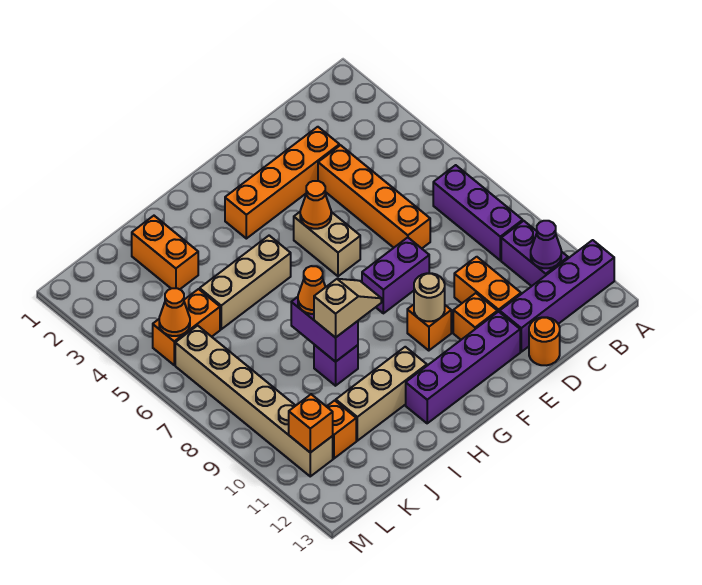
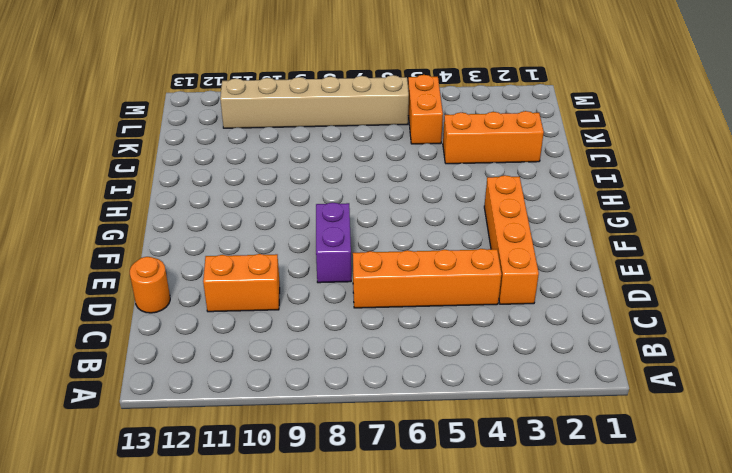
orange brick J2:J4 level 1 -> orange brick J2:J3 level 1
none -> purple brick A12:D12 level 1
none -> purple brick B7:B9 level 1
none -> purple brick B10:B11 level 1

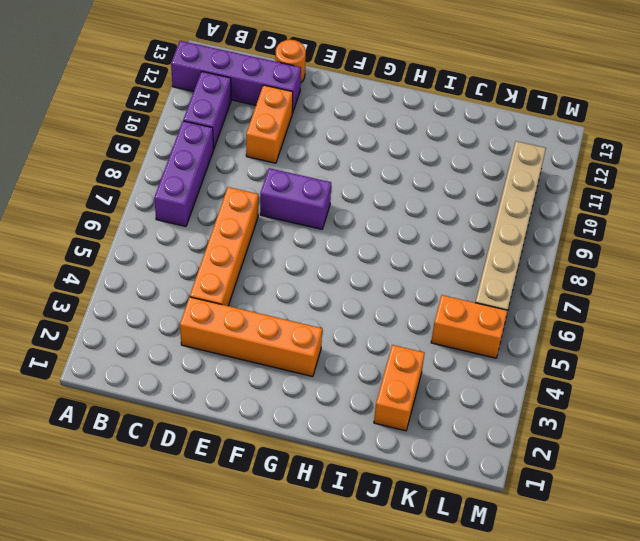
none -> orange brick E11 level 1
none -> purple brick E12:H12 level 1
none -> tan brick F5:F6 level 1

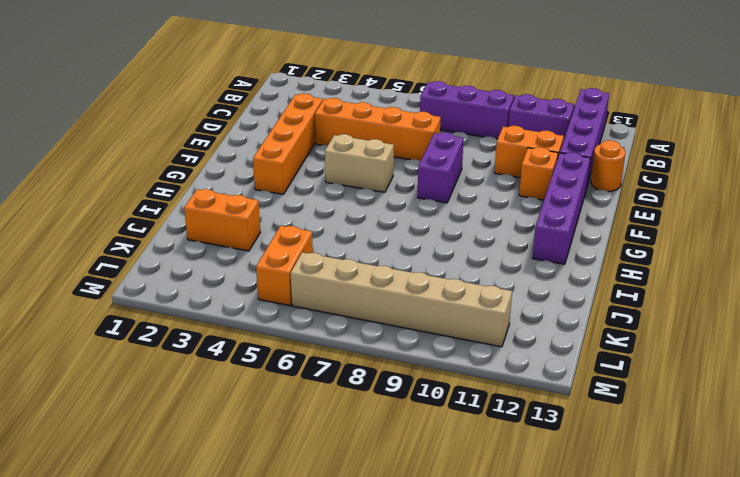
none -> orange brick F10 level 1
none -> tan brick H5:J5 level 1
none -> tan brick H11:J11 level 1

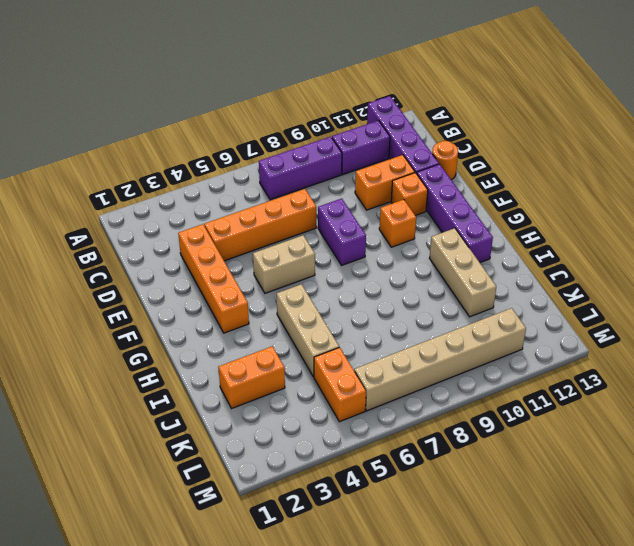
none -> purple brick I9 level 1
none -> orange brick K11 level 1
none -> purple cone B11 level 2

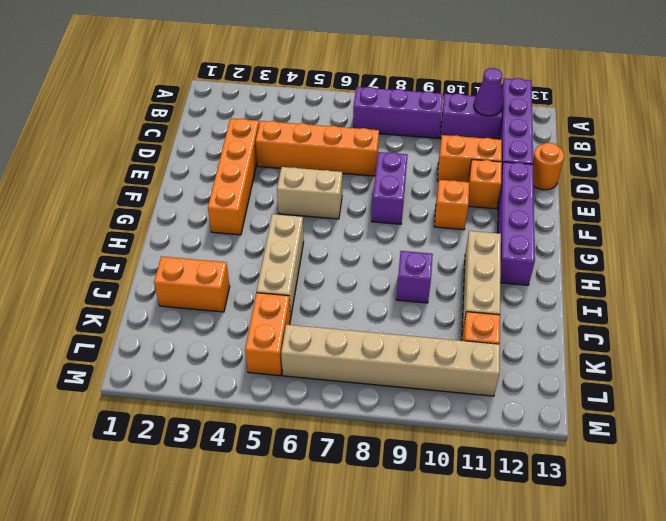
none -> orange cone F5 level 2
none -> tan round brick F10 level 2
none -> purple brick I8:I9 level 2

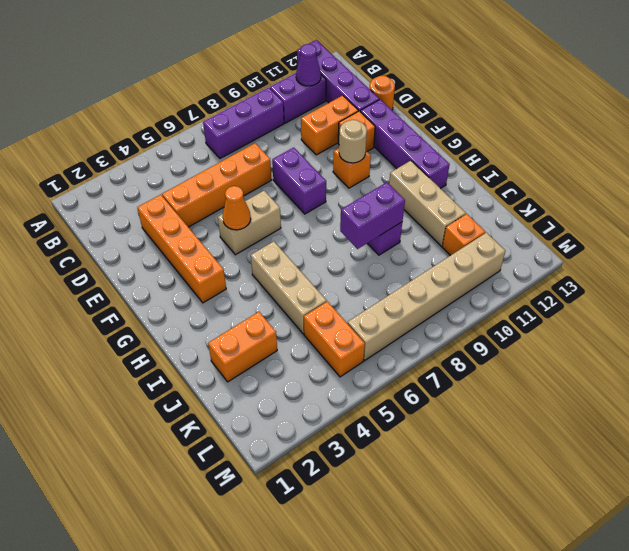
none -> orange cone L5 level 2
none -> orange brick L11 level 2
none -> tan slope H9:I9 level 3 top I

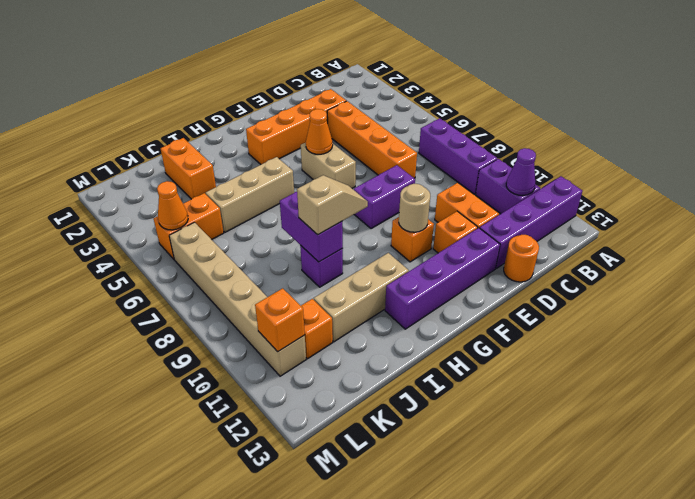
none -> orange cone I8 level 3

